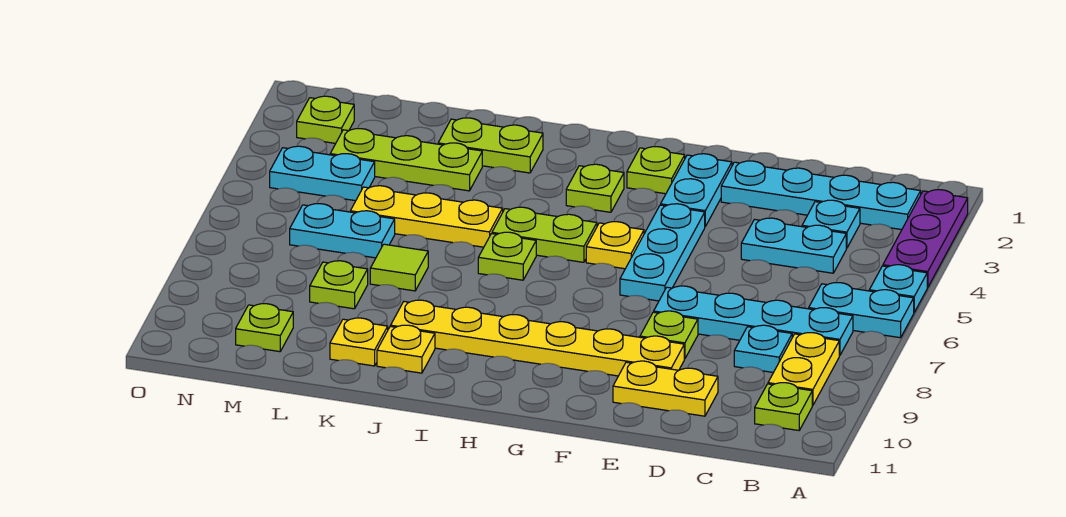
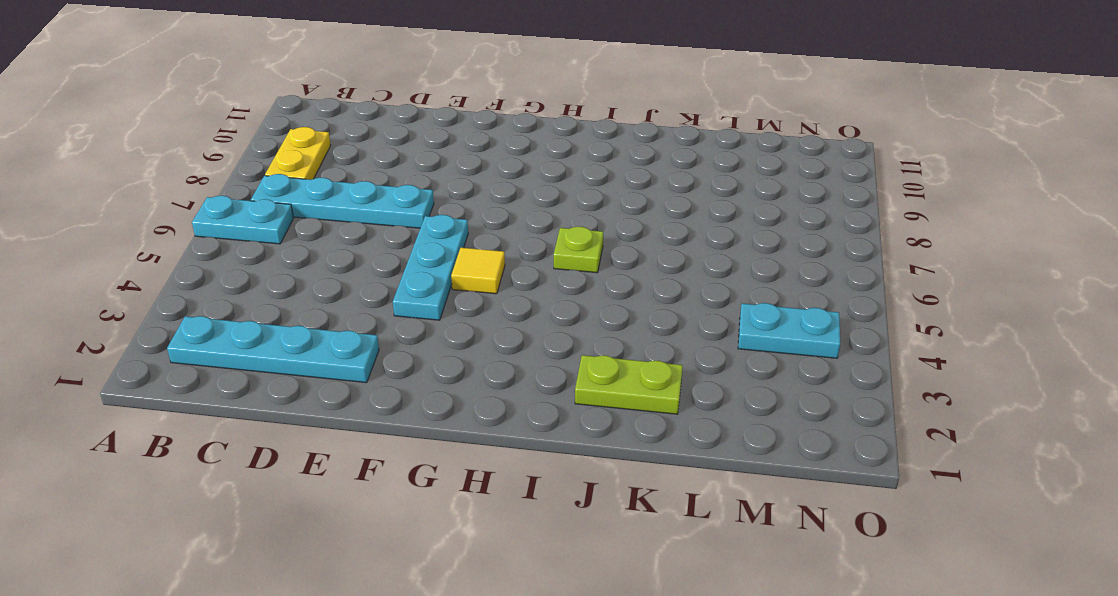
yellow tile G5 level 1 -> yellow plate G5 level 1
none -> purple plate A2:A4 level 1
none -> cyan plate A5 level 1
none -> lime plate B10 level 1
none -> cyan plate C3 level 1

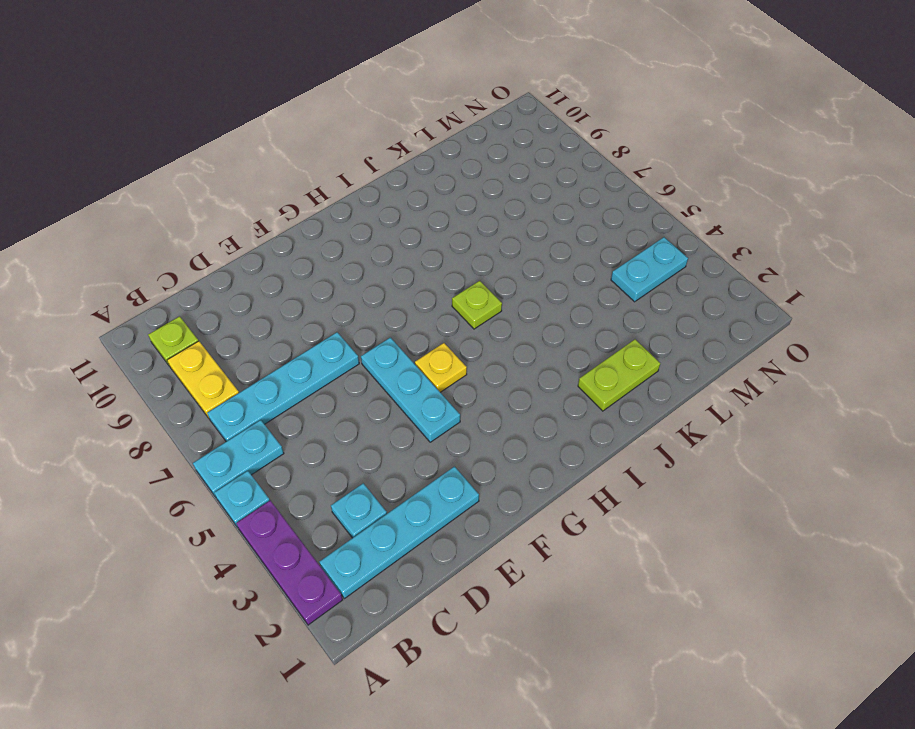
none -> cyan plate C4:D4 level 1
none -> cyan plate C8 level 1
none -> yellow plate D10:E10 level 1
none -> lime plate E8 level 1

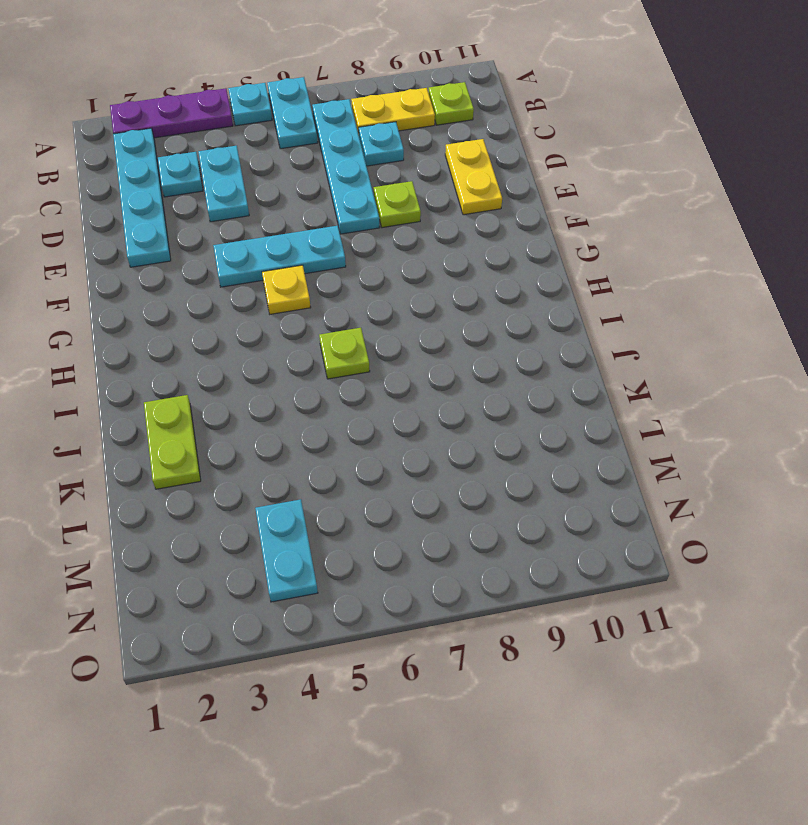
none -> yellow plate E9:J9 level 1
none -> cyan plate F2:F3 level 1
none -> lime plate G2 level 1
none -> lime plate H3 level 1

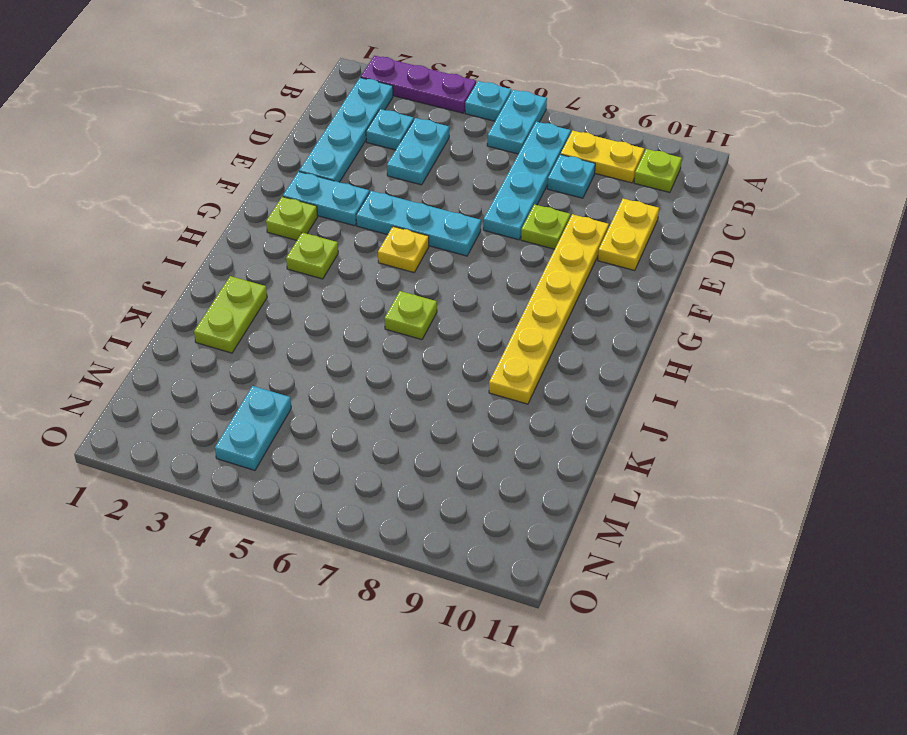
none -> lime plate H5:I5 level 1
none -> yellow plate J5:L5 level 1
none -> yellow plate J10 level 1
none -> lime plate K3:M3 level 1

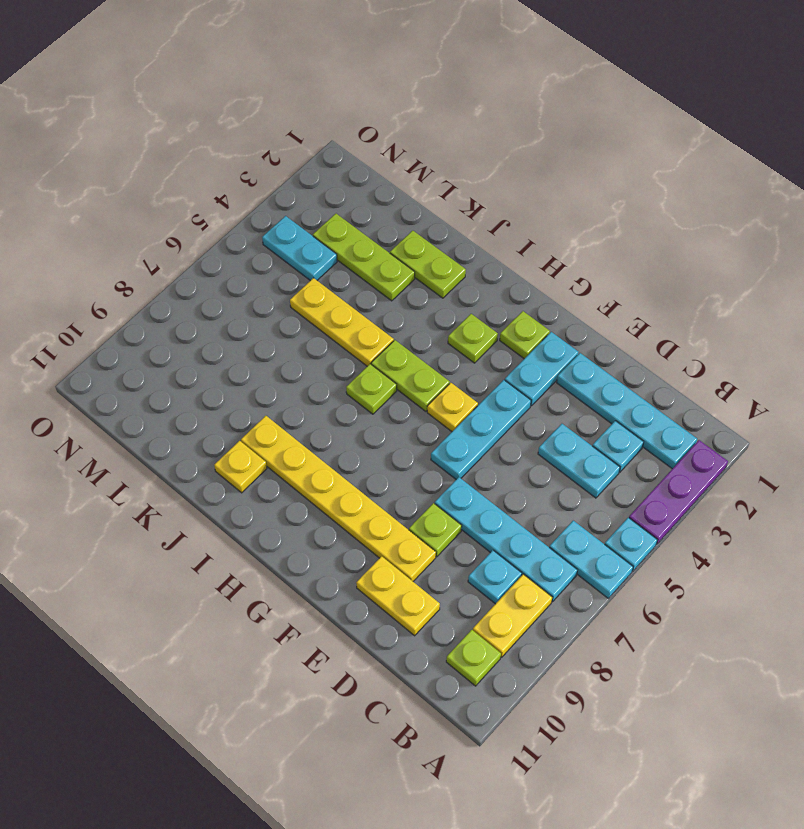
none -> lime tile K7 level 1
none -> yellow plate K10 level 1
none -> cyan plate L6:M6 level 1
none -> lime plate L8 level 1

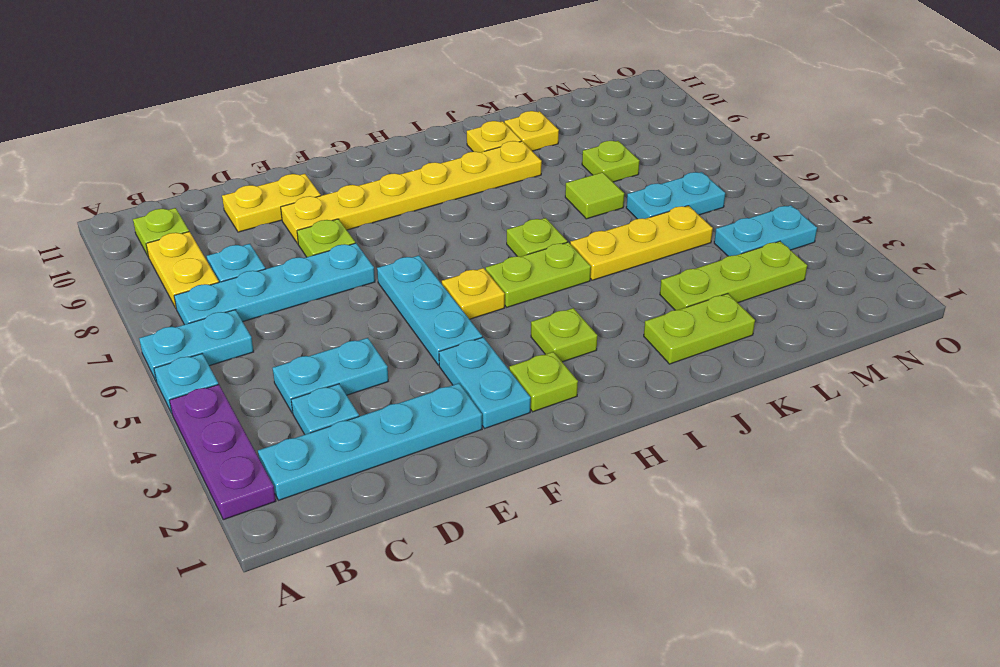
none -> lime plate M10 level 1
none -> lime plate N2 level 1

